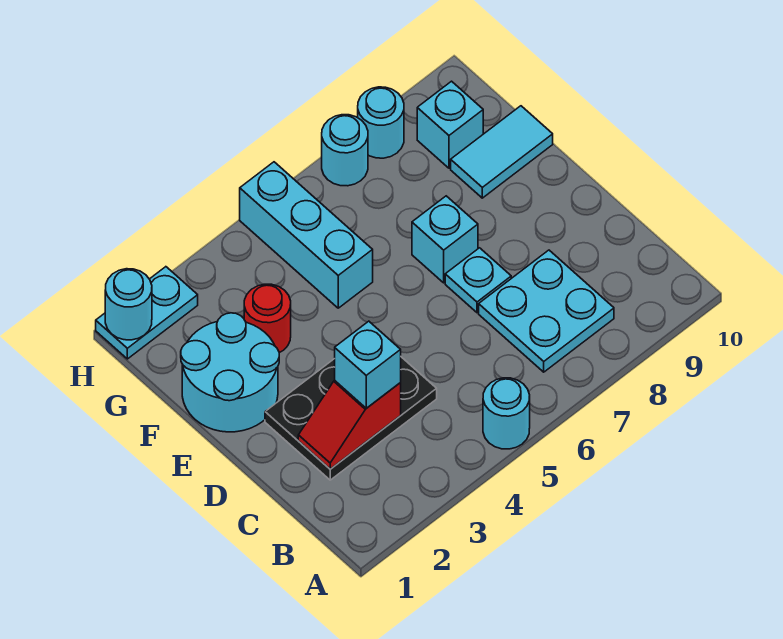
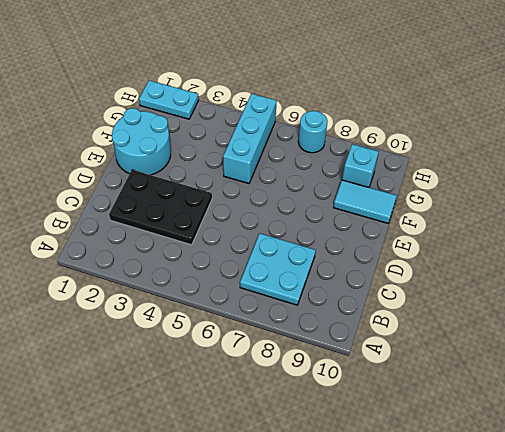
none -> cyan round brick A5 level 1
none -> cyan plate D7 level 1
none -> cyan brick E7 level 1

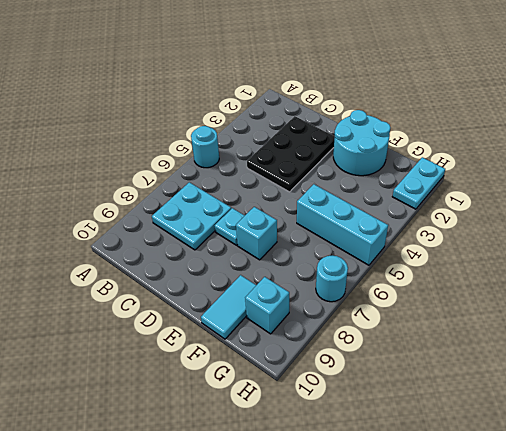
none -> red round brick F3 level 1
none -> cyan round brick H8 level 1
none -> red slope C2:C3 level 2 top 3

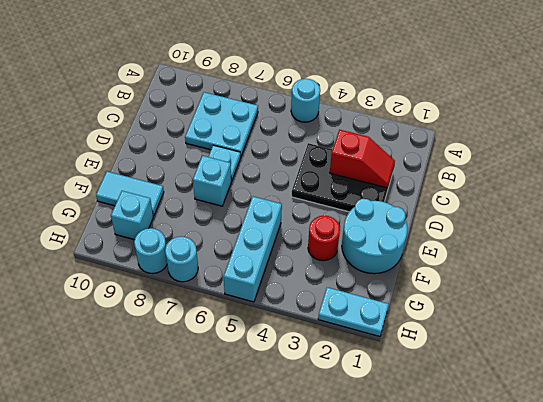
none -> cyan round brick H1 level 2
none -> cyan brick C3 level 3

